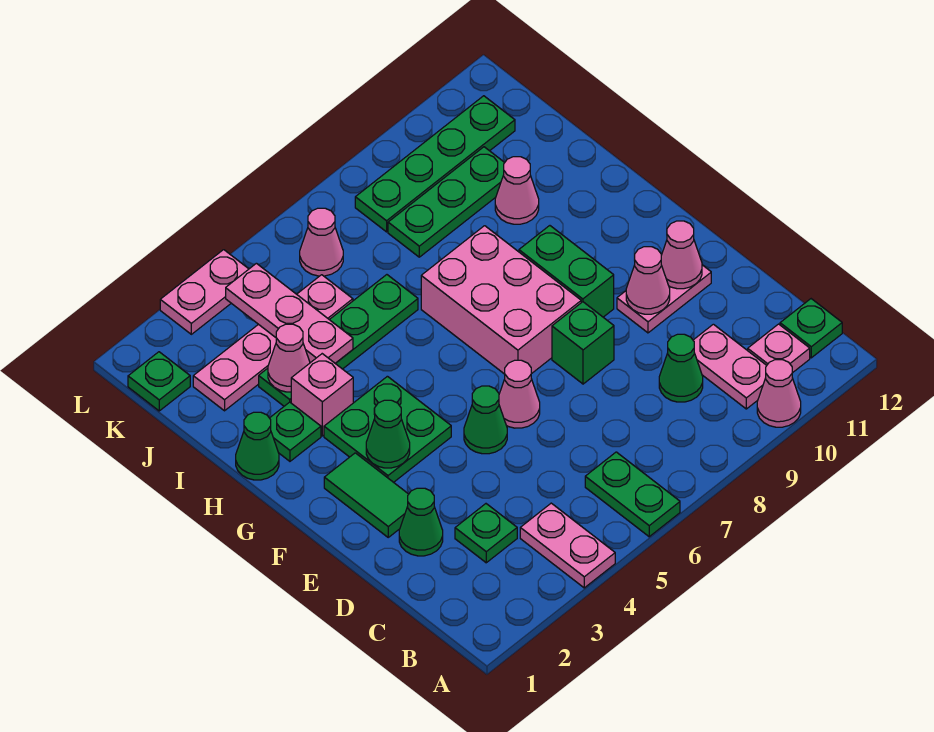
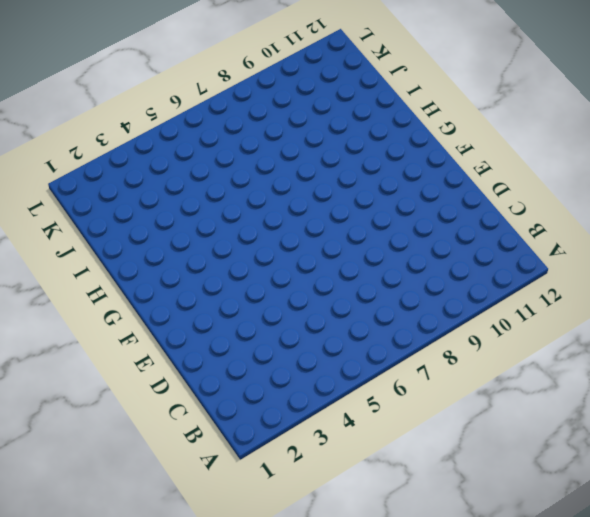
none -> pink plate A4:B4 level 1
none -> green plate A6:B6 level 1
none -> pink cone A10 level 1
none -> pink plate B10:C10 level 1

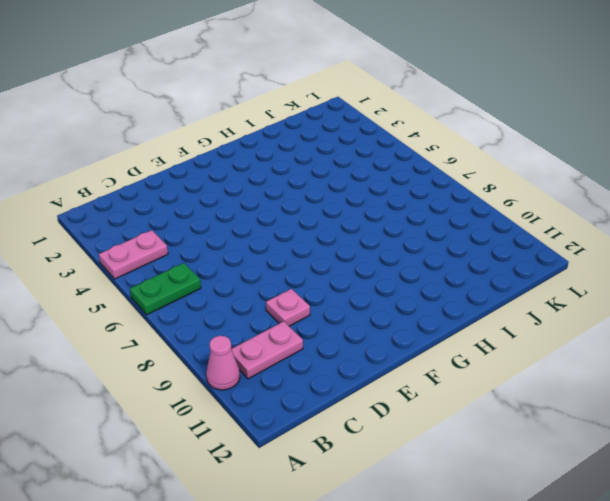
pink plate D9 level 1 -> pink plate B11 level 1
none -> green plate B12 level 1
none -> green plate C3 level 1
none -> green cone C9 level 1
none -> green cone D2 level 1

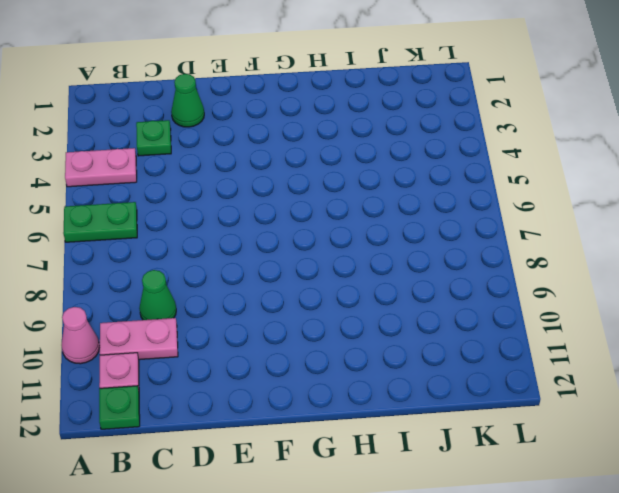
none -> green tile E2:F2 level 1
none -> green cone E5 level 1
none -> pink cone E6 level 1
none -> green brick E8 level 1

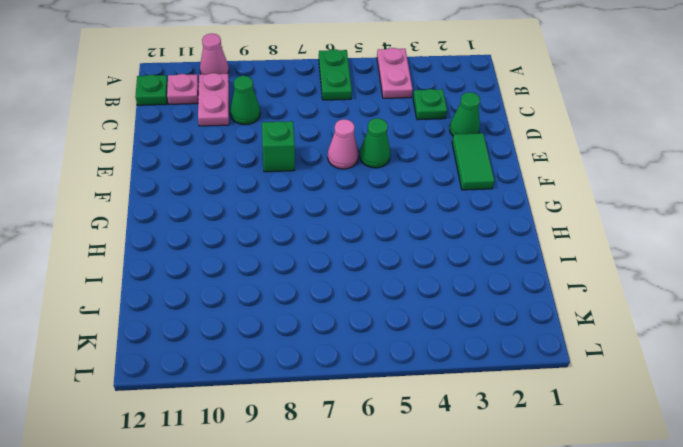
none -> pink plate E10:E11 level 1
none -> green plate F3:G4 level 1
none -> pink brick F7:H8 level 1
none -> green brick F9:G9 level 1

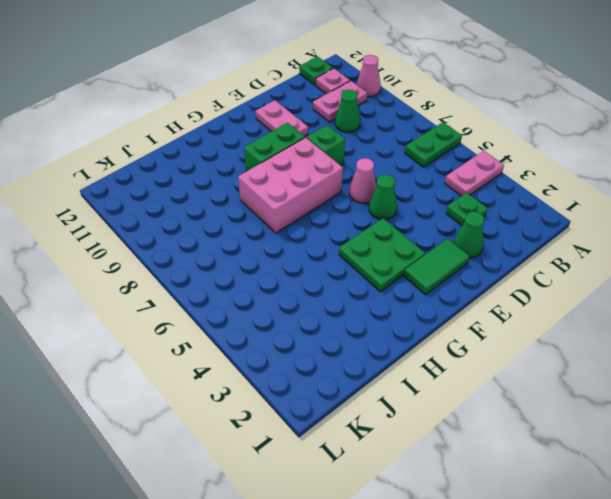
none -> green cone H1 level 1
none -> green plate H2 level 1
none -> pink brick H3 level 1
none -> green plate I3:I6 level 1

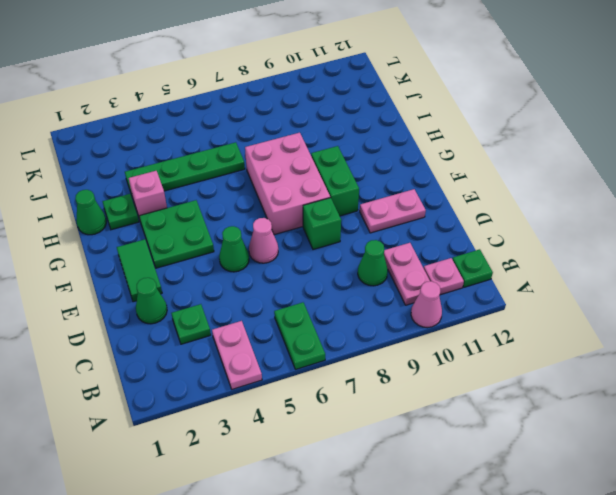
none -> pink cone I10 level 1
none -> pink plate J2:J5 level 1
none -> green plate J8:J10 level 1
none -> green plate K1 level 1

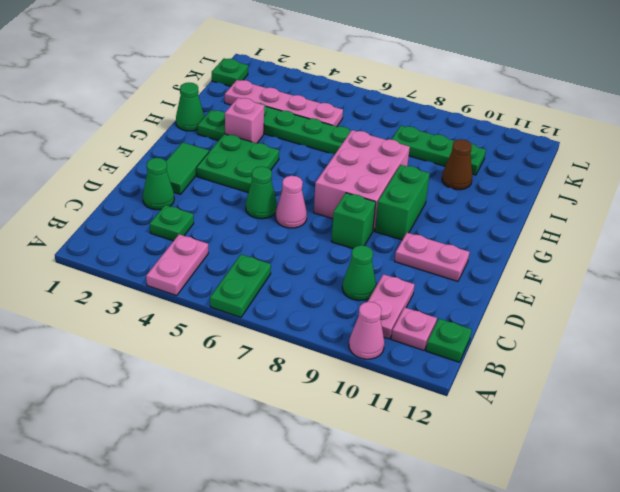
brown cone I10 level 1 -> pink cone I10 level 1
none -> pink cone K6 level 1
none -> green plate K8:K11 level 1
none -> pink plate L3:L4 level 1
none -> pink cone E10 level 2

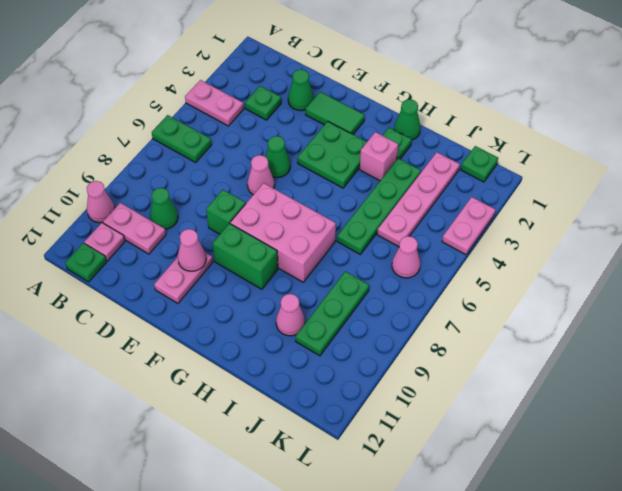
none -> green plate K8:K11 level 1
none -> pink cone E11 level 2
none -> green cone F3 level 2
none -> pink cone I3 level 2

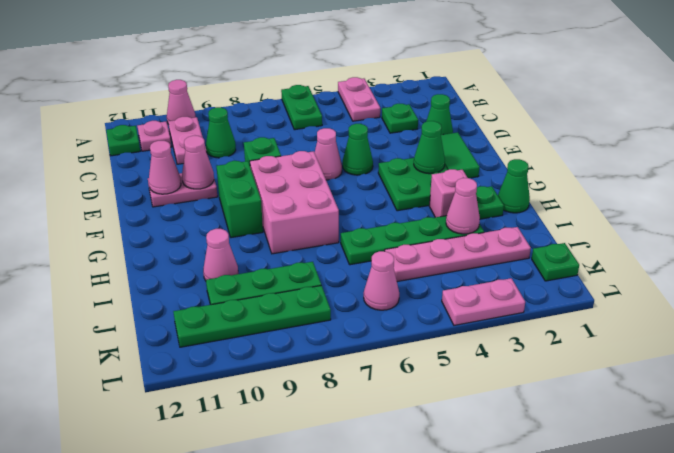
none -> pink plate I4:K4 level 2

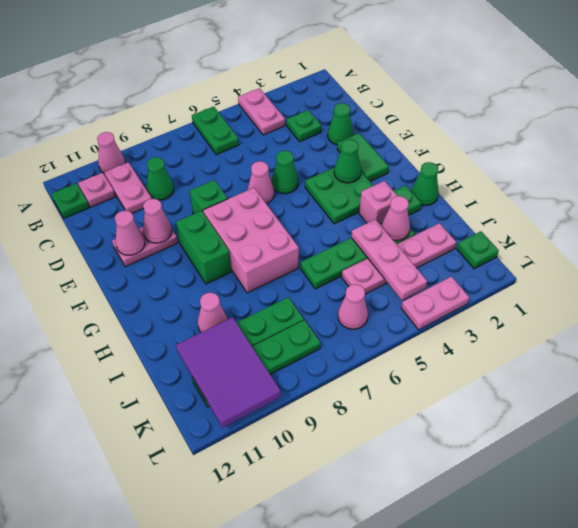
purple tile J10:L11 level 2 -> none

